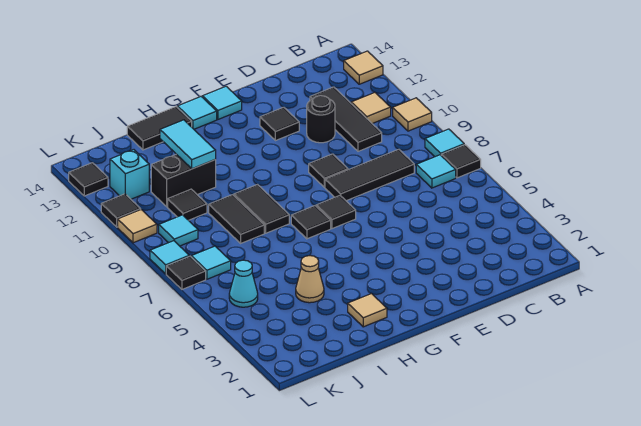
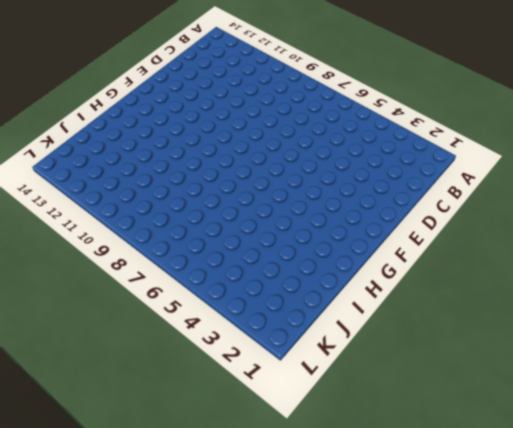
none -> black tile A7 level 1
none -> cyan tile A8 level 1
none -> tan tile A10 level 1
none -> tan tile A13 level 1

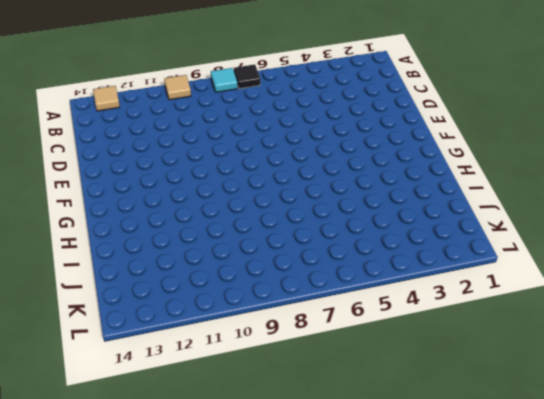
none -> cyan tile B7 level 1
none -> tan tile B11 level 1
none -> black tile C8:E8 level 1
none -> black tile C10:C12 level 1

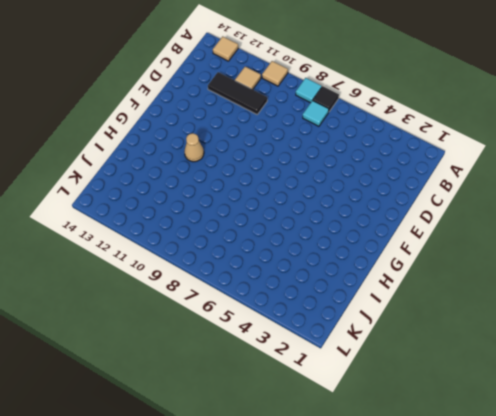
tan cone G11 level 1 -> tan cone I4 level 1
none -> black tile C8:E8 level 1
none -> black round brick D11 level 1
none -> black tile E9 level 1
none -> black tile E12 level 1

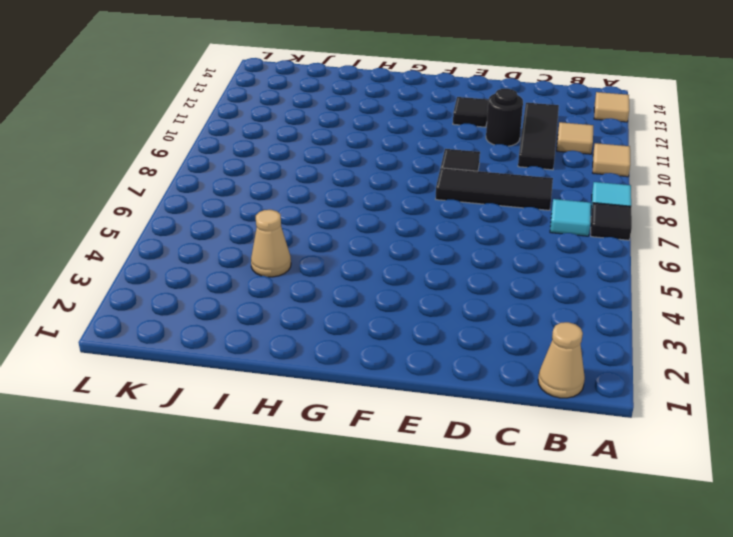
tan cone B1 level 1 -> none
none -> black tile F7 level 1
none -> cyan tile F14 level 1
none -> black tile G7 level 1
none -> cyan tile G14 level 1

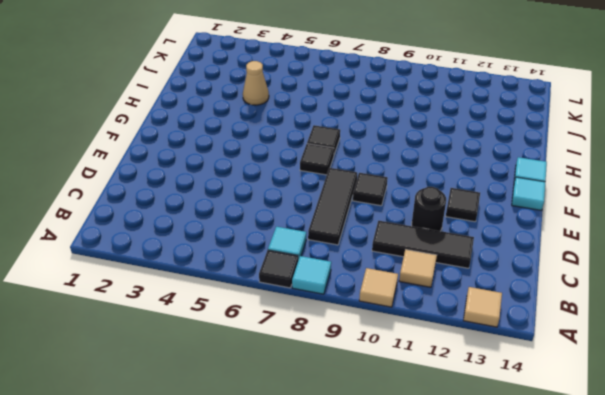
none -> tan tile H2 level 1
none -> black tile H8:H9 level 1
none -> black tile H14:I14 level 1
none -> black tile I8:I9 level 1

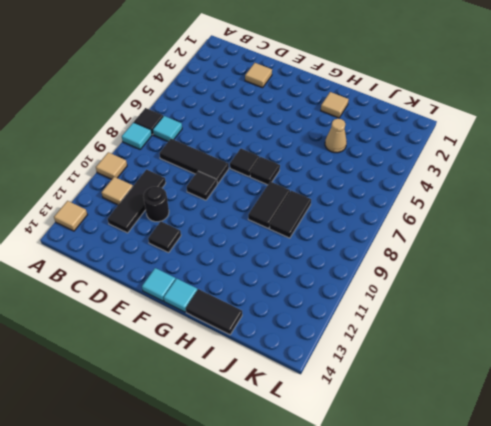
tan tile D2 level 1 -> tan tile L10 level 1
none -> black brick I11:J11 level 1
none -> black tile J10 level 1
none -> cyan cone K5 level 1
none -> cyan tile K7 level 1

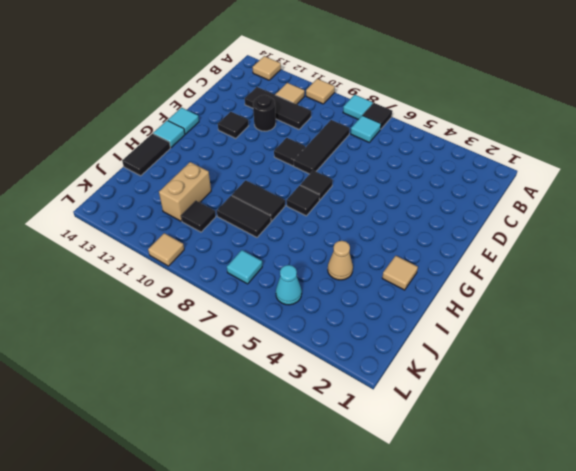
tan brick I11:J11 level 1 -> black brick I11:J11 level 1
none -> cyan tile K9 level 1
none -> cyan brick K12 level 1
none -> black tile L7 level 1
none -> cyan tile L8 level 1

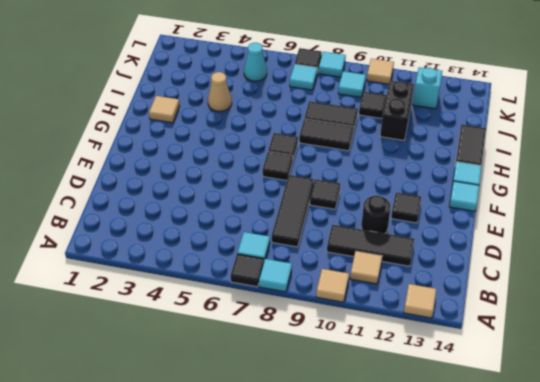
none -> black tile L11 level 1
none -> black tile L13 level 1
none -> cyan tile I11:I12 level 2

